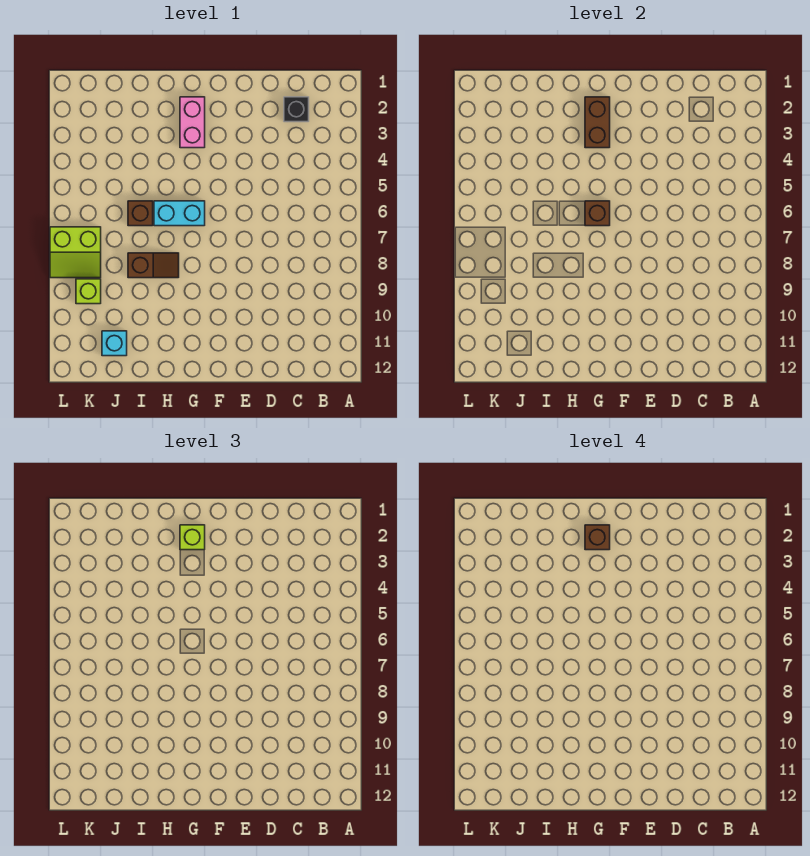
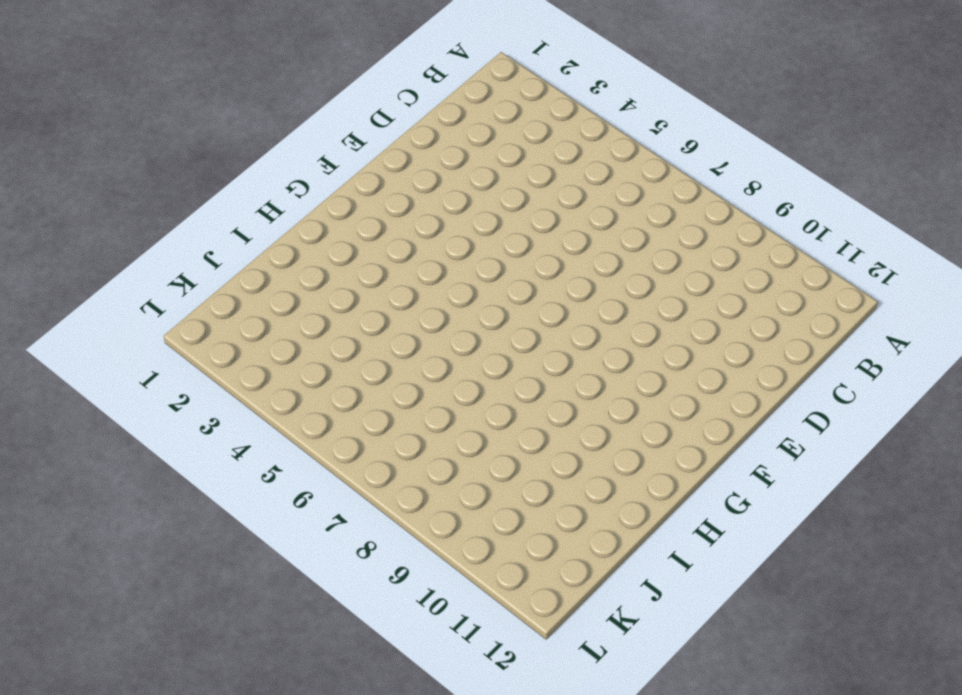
none -> black brick C2 level 1
none -> pink brick G2:G3 level 1
none -> cyan brick G6:H6 level 1

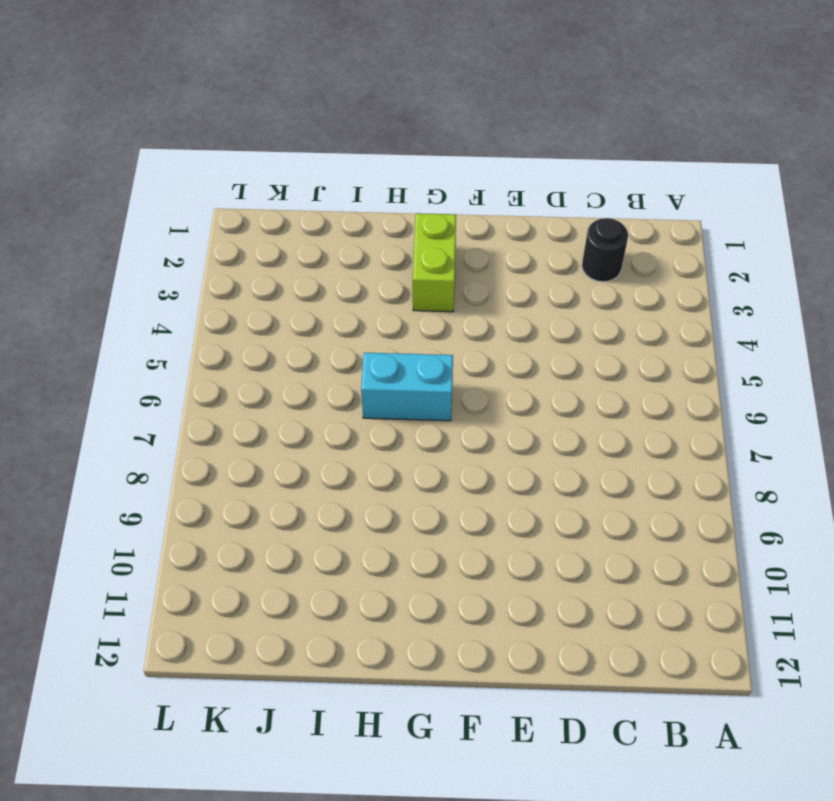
black round brick C2 level 1 -> black brick C2 level 1
lime brick G2:G3 level 1 -> pink brick G2:G3 level 1
none -> brown slope H8:I8 level 1 top I
none -> brown brick I6 level 1
none -> cyan brick J11 level 1

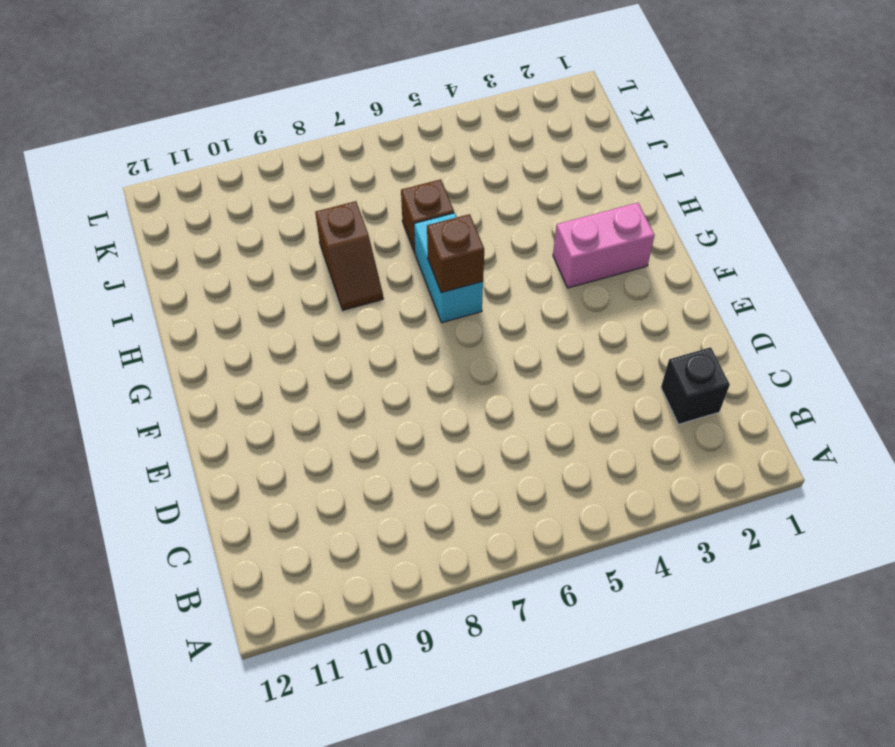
none -> cyan brick J11 level 1
none -> lime slope K7:L8 level 1 top 7
none -> lime brick K9 level 1

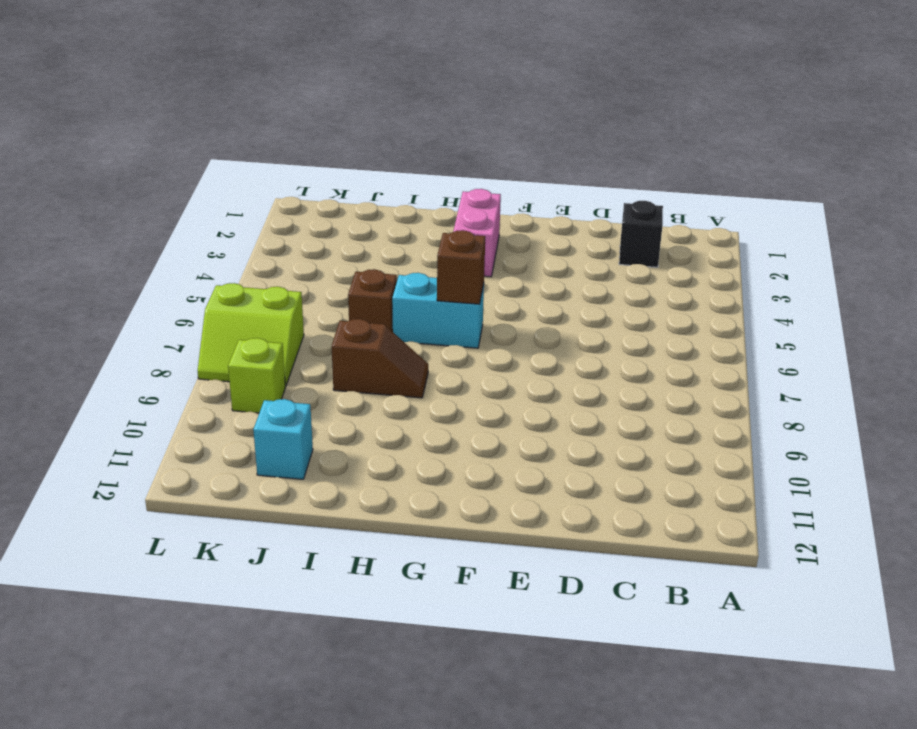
none -> brown brick G2:G3 level 2
none -> lime brick G2 level 3
none -> brown brick G2 level 4

